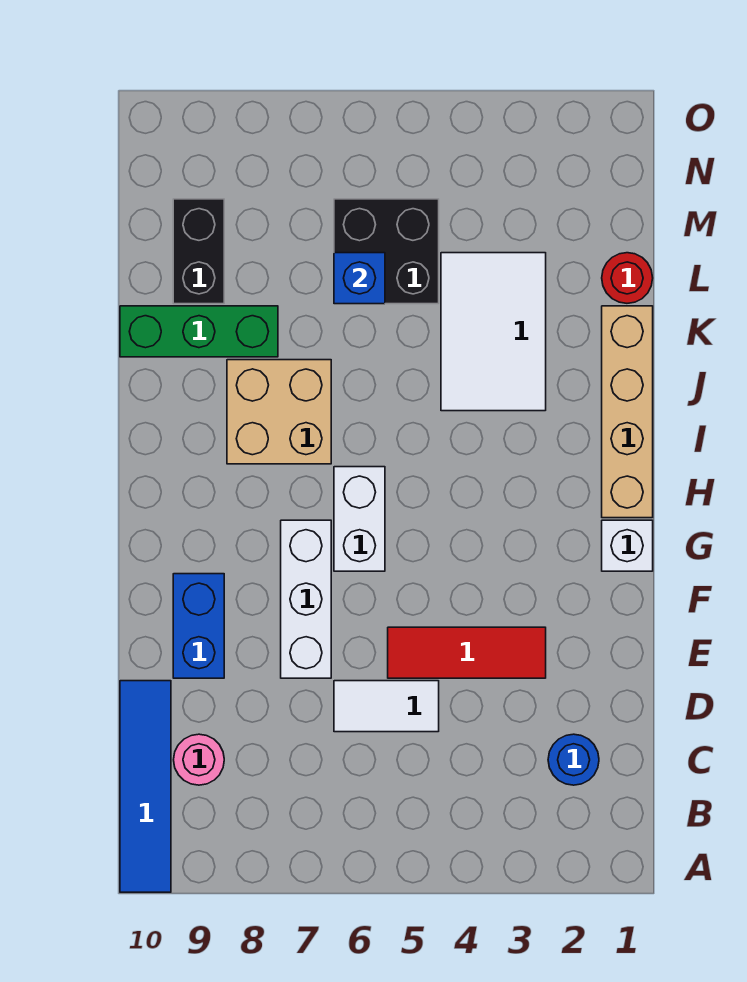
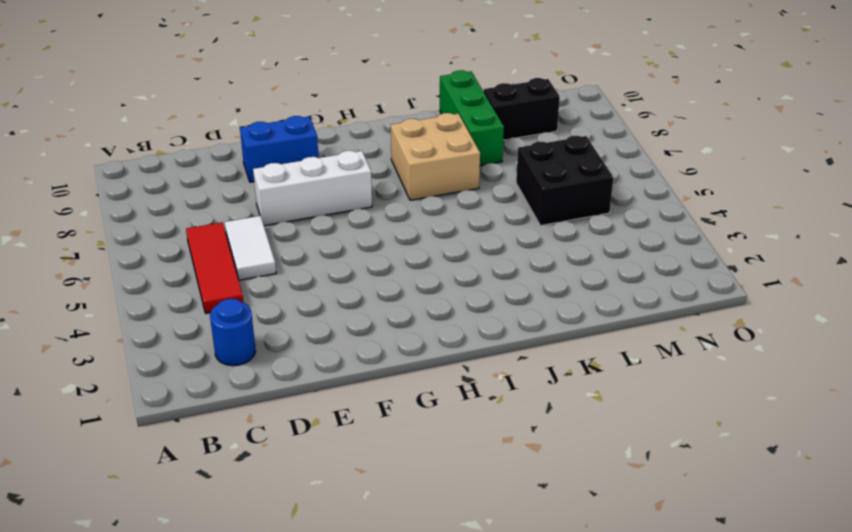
red tile C4:C6 level 1 -> red tile E3:E5 level 1
none -> blue tile A10:D10 level 1
none -> pink round brick C9 level 1
none -> white brick G1 level 1

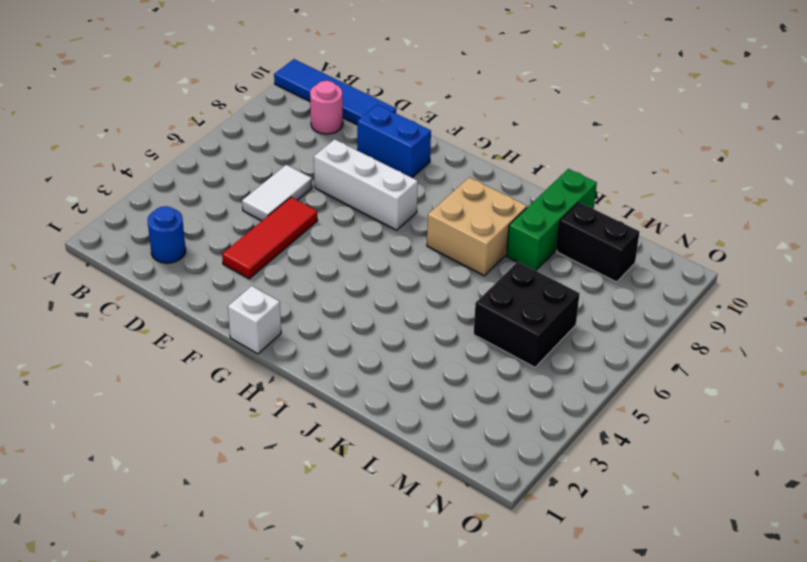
none -> white brick G6:H6 level 1
none -> tan brick H1:K1 level 1
none -> white tile J3:L4 level 1

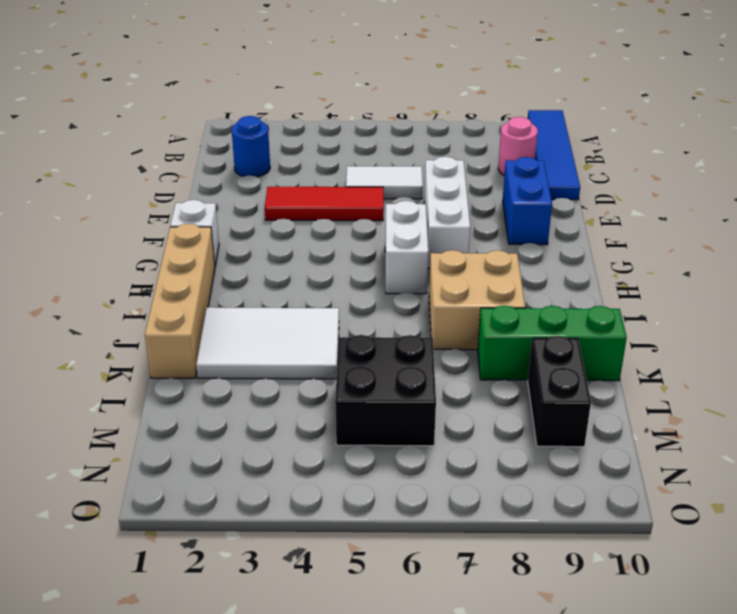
white tile J2:K4 level 1 -> white tile J3:L4 level 1
none -> red round brick L1 level 1
none -> blue brick L6 level 2

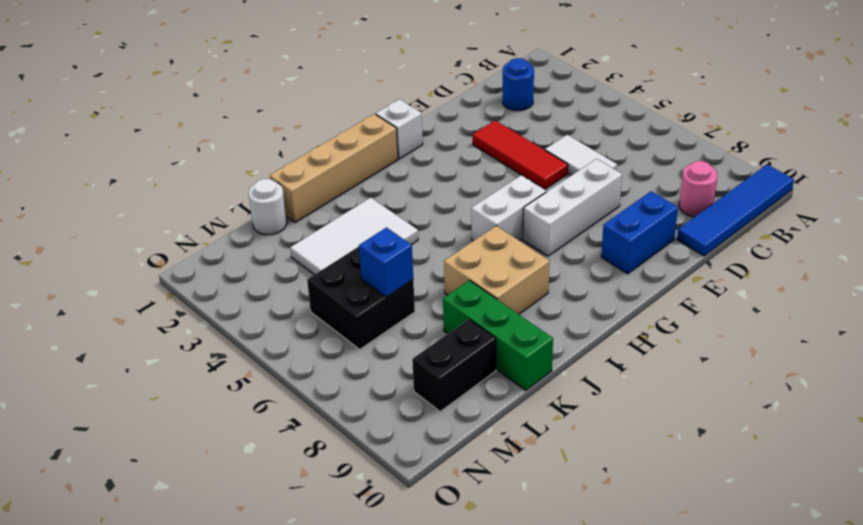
white round brick L1 level 1 -> red round brick L1 level 1

